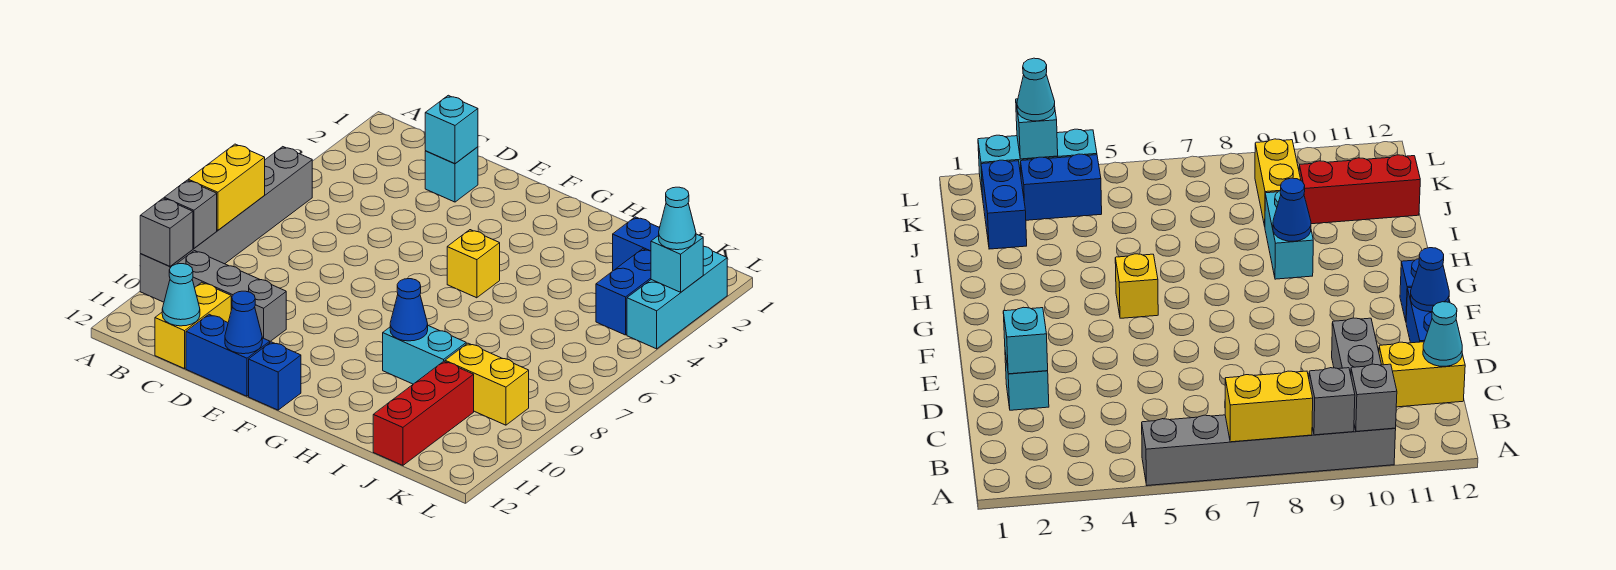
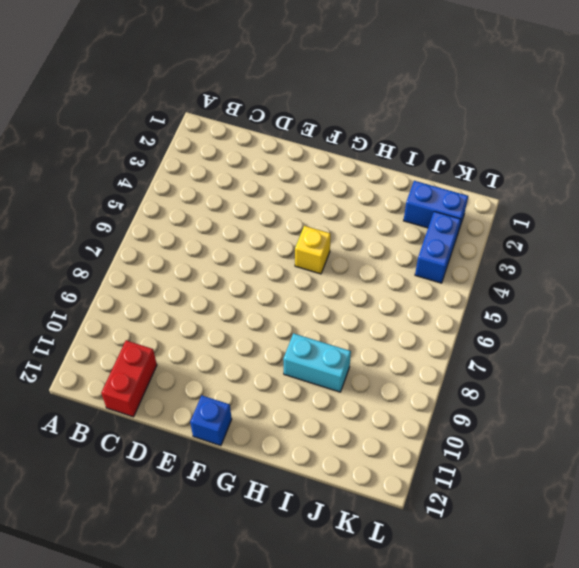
red brick C11:C12 level 1 -> yellow brick C11:C12 level 1
none -> grey brick A5:A10 level 1
none -> grey brick B10:D10 level 1
none -> cyan brick D2 level 1

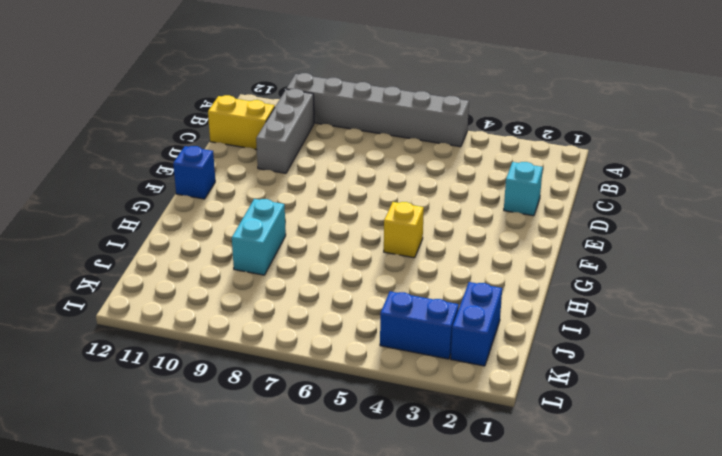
none -> blue brick D12:E12 level 1
none -> yellow brick J9:K9 level 1
none -> red brick J10:J12 level 1

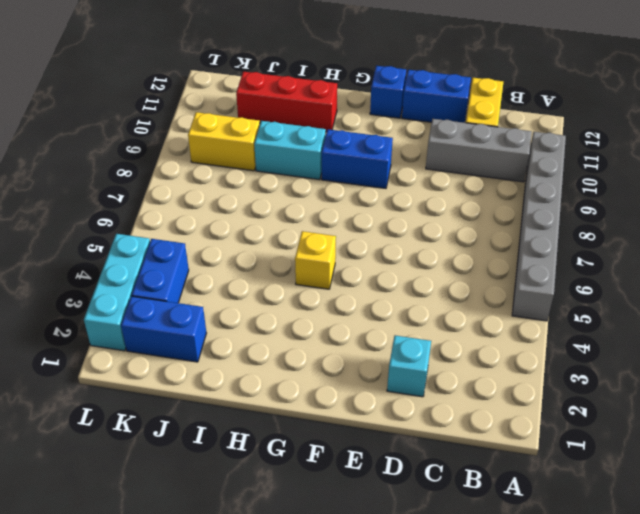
blue brick F9:G9 level 1 -> none
red brick H11:J11 level 1 -> red brick J10:J12 level 1
none -> yellow brick A7:A8 level 2
none -> grey brick A9 level 2
none -> grey brick A10 level 2

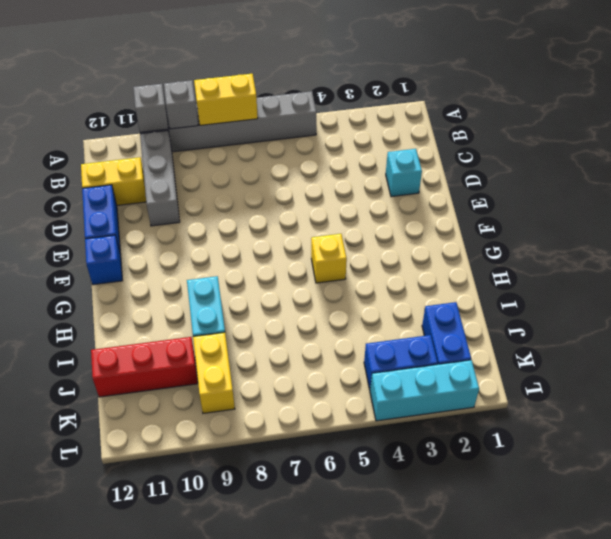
none -> cyan cone C12 level 2
none -> cyan brick D2 level 2
none -> blue cone E12 level 2

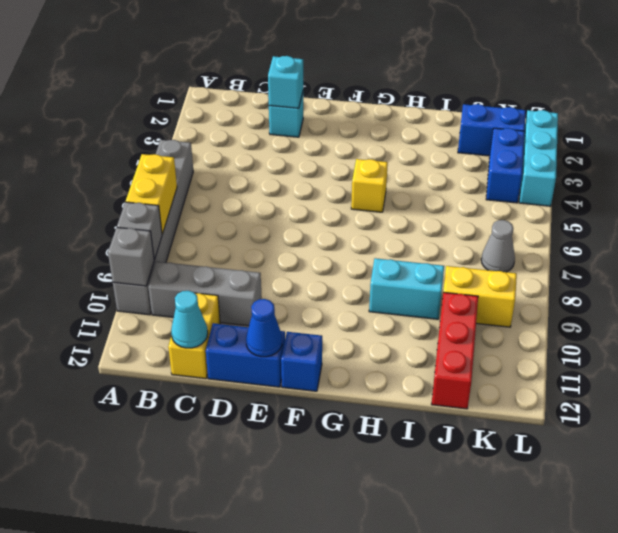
grey cone K7 level 1 -> none
none -> blue cone H9 level 2
none -> cyan brick L3 level 2
none -> cyan cone L3 level 3

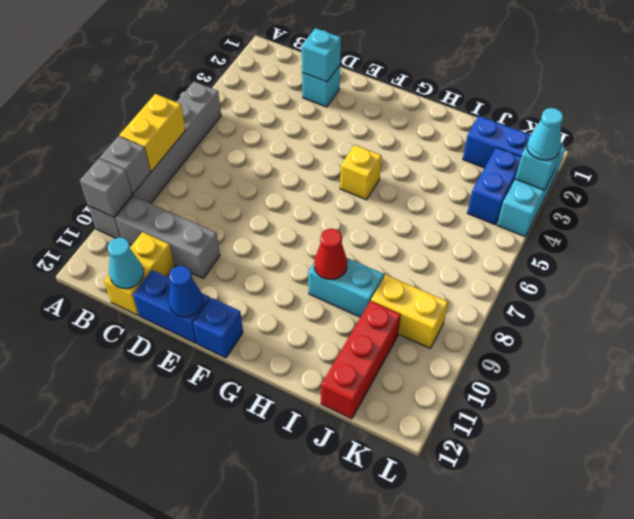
red cone H9 level 2 -> blue cone H9 level 2

